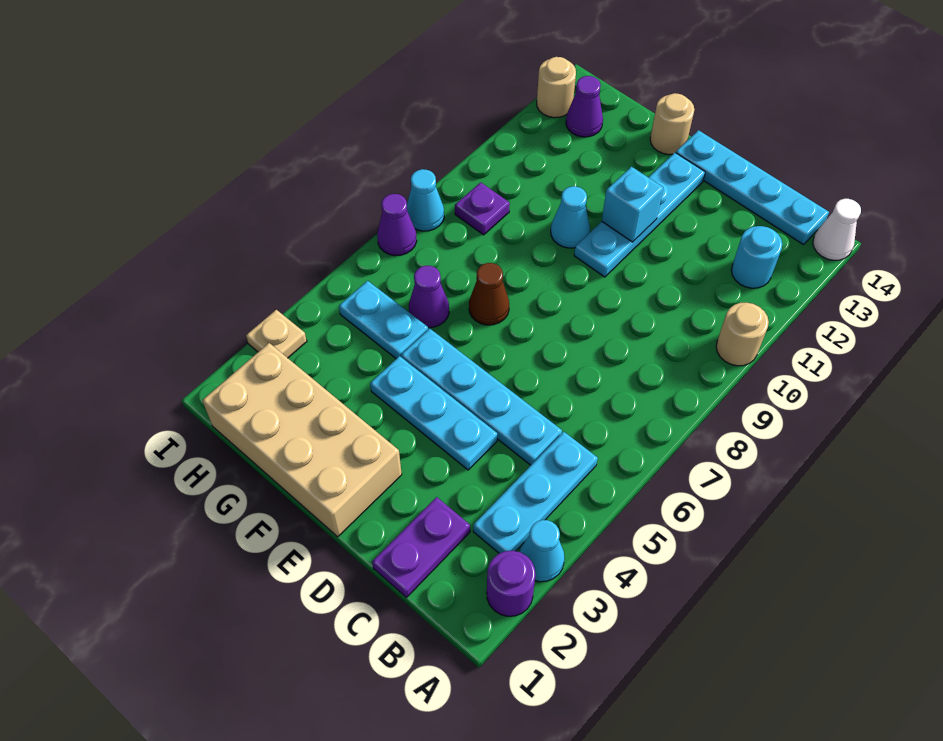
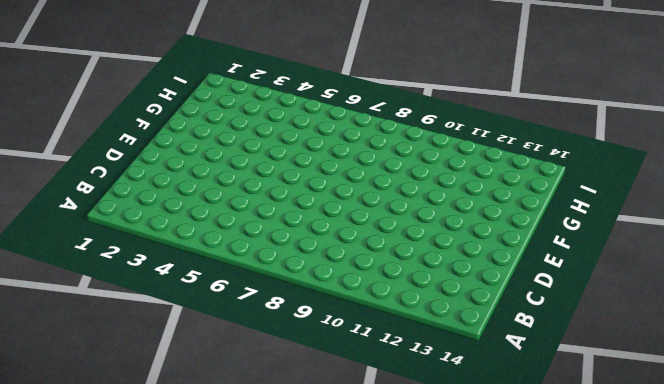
none -> purple round brick A2 level 1
none -> cyan cone A3 level 1
none -> tan round brick A10 level 1

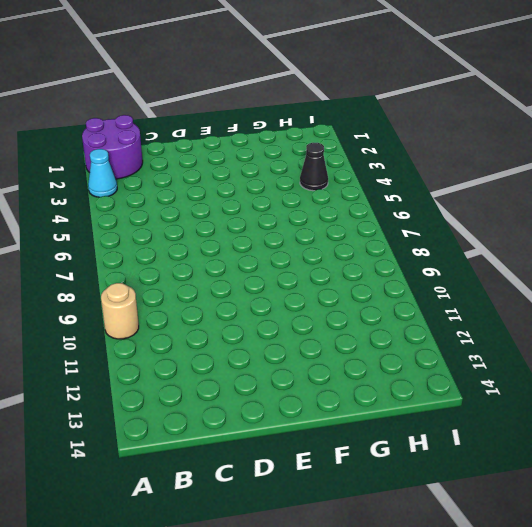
purple round brick A1:B2 level 1 -> purple round brick A2 level 1
black cone H4 level 1 -> none
none -> white cone A14 level 1
none -> cyan plate B3:B5 level 1
none -> cyan round brick B12 level 1

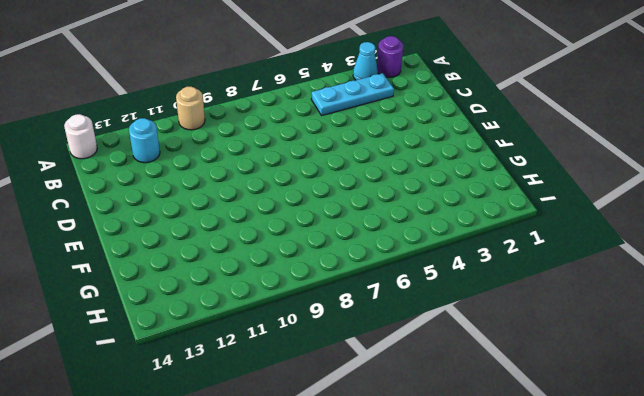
white round brick A14 level 1 -> white cone A14 level 1
none -> cyan plate B14:E14 level 1
none -> purple plate C1:C2 level 1
none -> cyan plate C5:F5 level 1

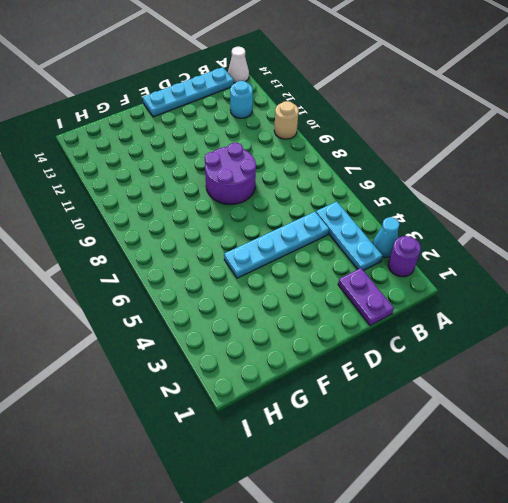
purple round brick D8:E9 level 1 -> none
none -> cyan plate D4:F4 level 1
none -> tan brick E1:H2 level 1
none -> cyan plate E10:E13 level 1

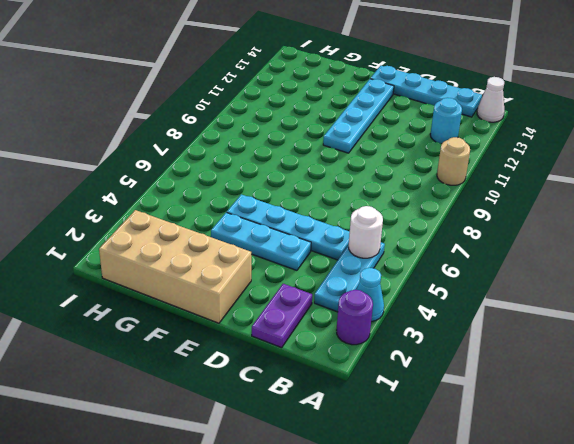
white round brick B5 level 2 -> none
none -> brown cone F7 level 1
none -> cyan cone F10 level 1
none -> tan round brick F14 level 1

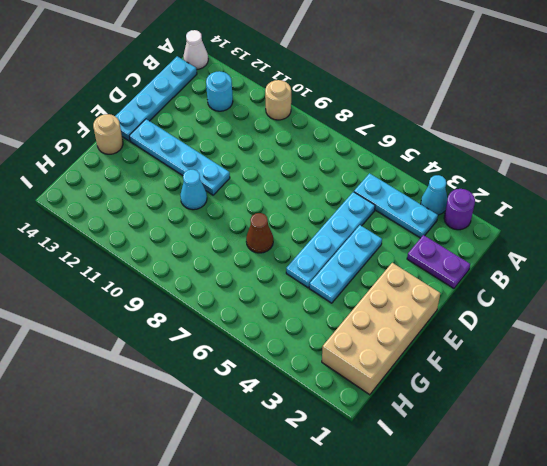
none -> cyan plate G5:H5 level 1
none -> purple cone G6 level 1
none -> purple plate H9 level 1

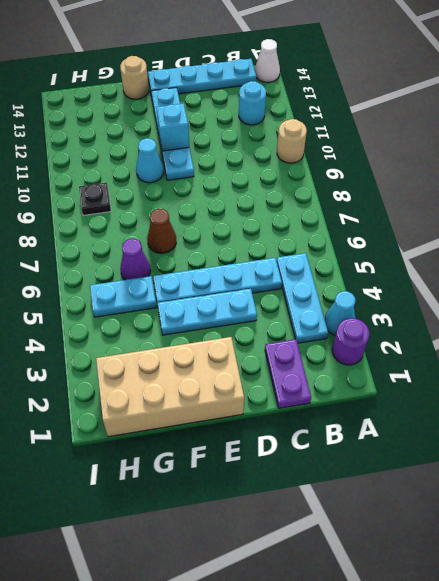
black plate H9 level 1 -> purple plate H9 level 1
none -> purple cone H13 level 1
none -> tan plate I3 level 1
none -> purple cone I7 level 1

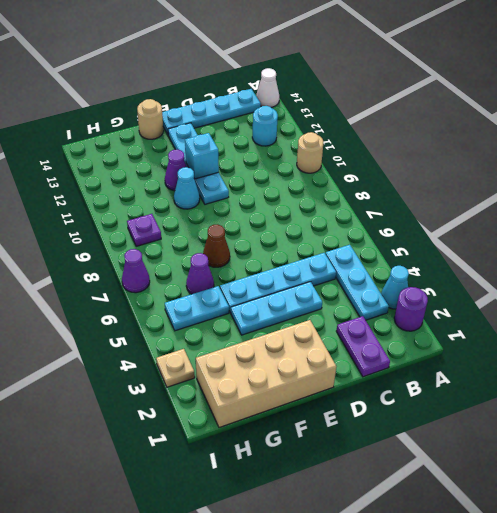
purple cone F11 level 1 -> purple cone H13 level 1
none -> cyan cone I8 level 1
none -> tan round brick I13 level 1

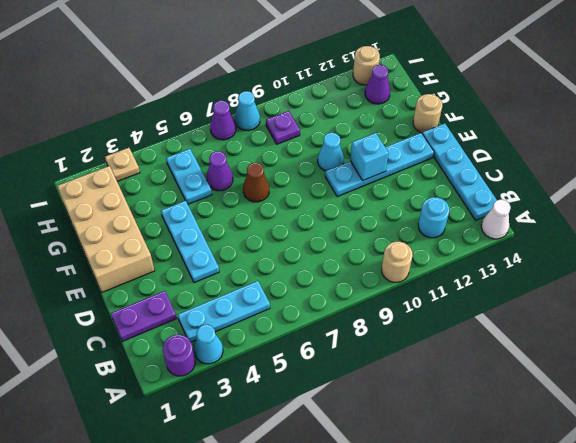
none -> cyan plate C5:F5 level 1

